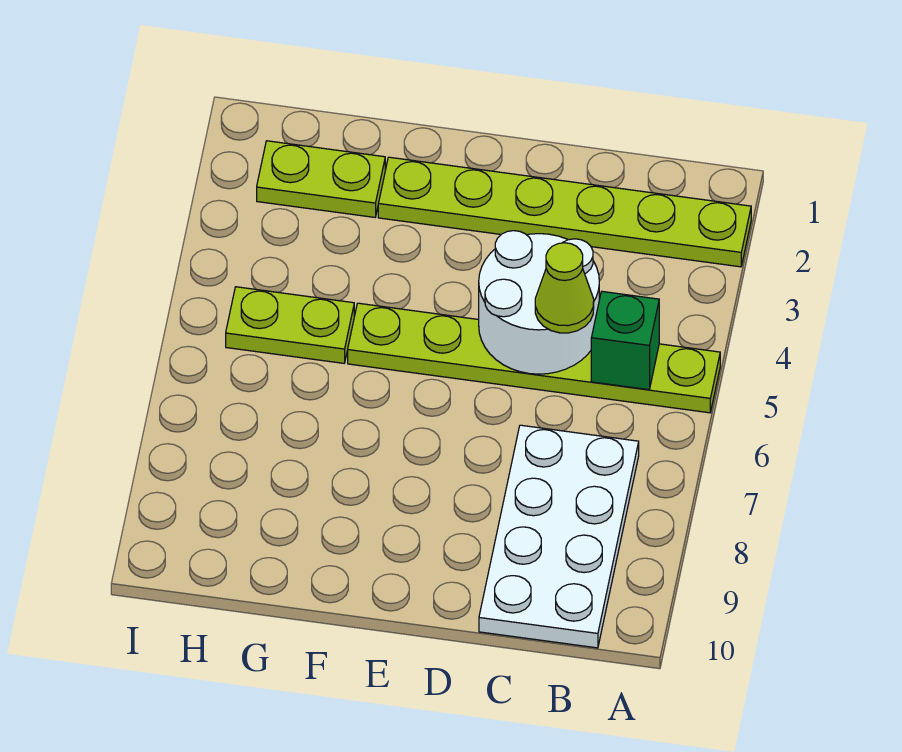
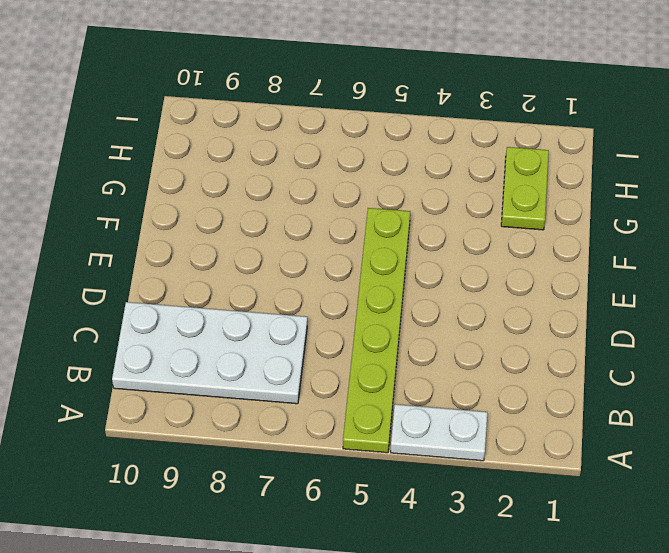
white plate A3:A4 level 1 -> none
none -> lime plate A2:F2 level 1
none -> lime plate G5:H5 level 1

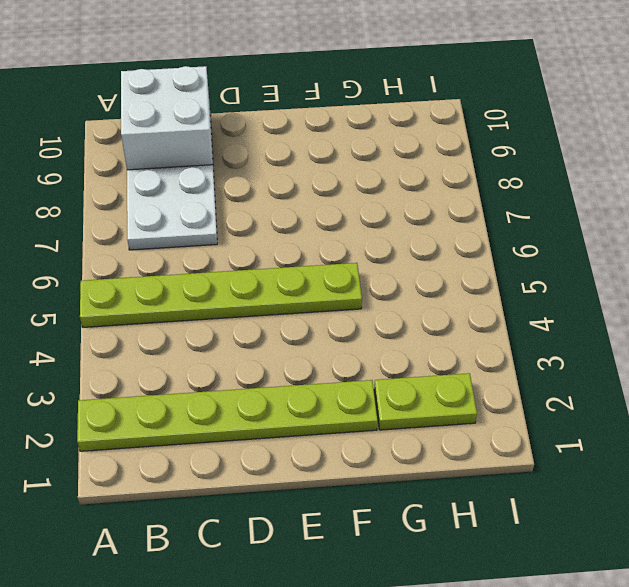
white brick B9:C10 level 2 -> none
none -> lime plate G5:H5 level 1
none -> green brick B5 level 2

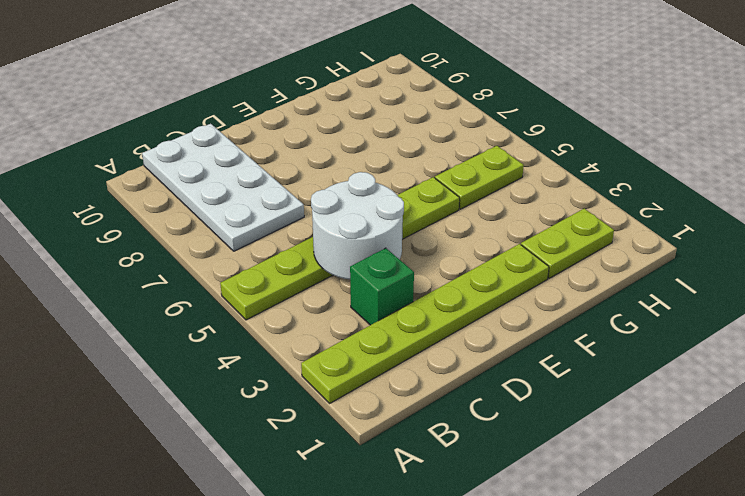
green brick C3 level 1 -> green brick B5 level 2
none -> lime cone C5 level 3

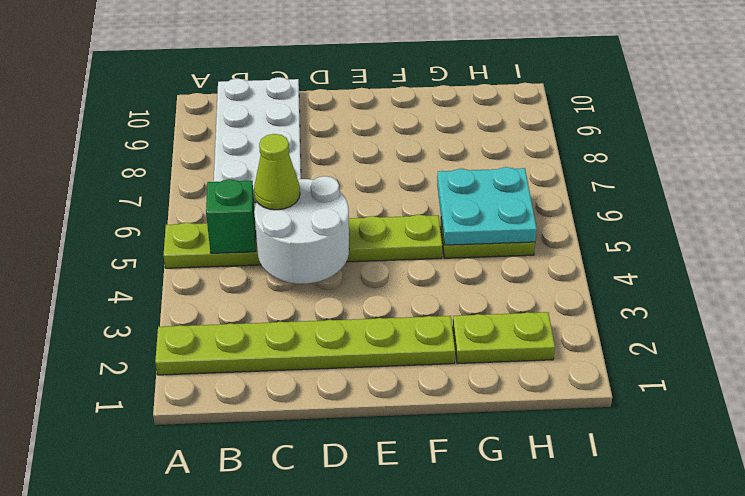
cyan plate G5:H6 level 2 -> none

